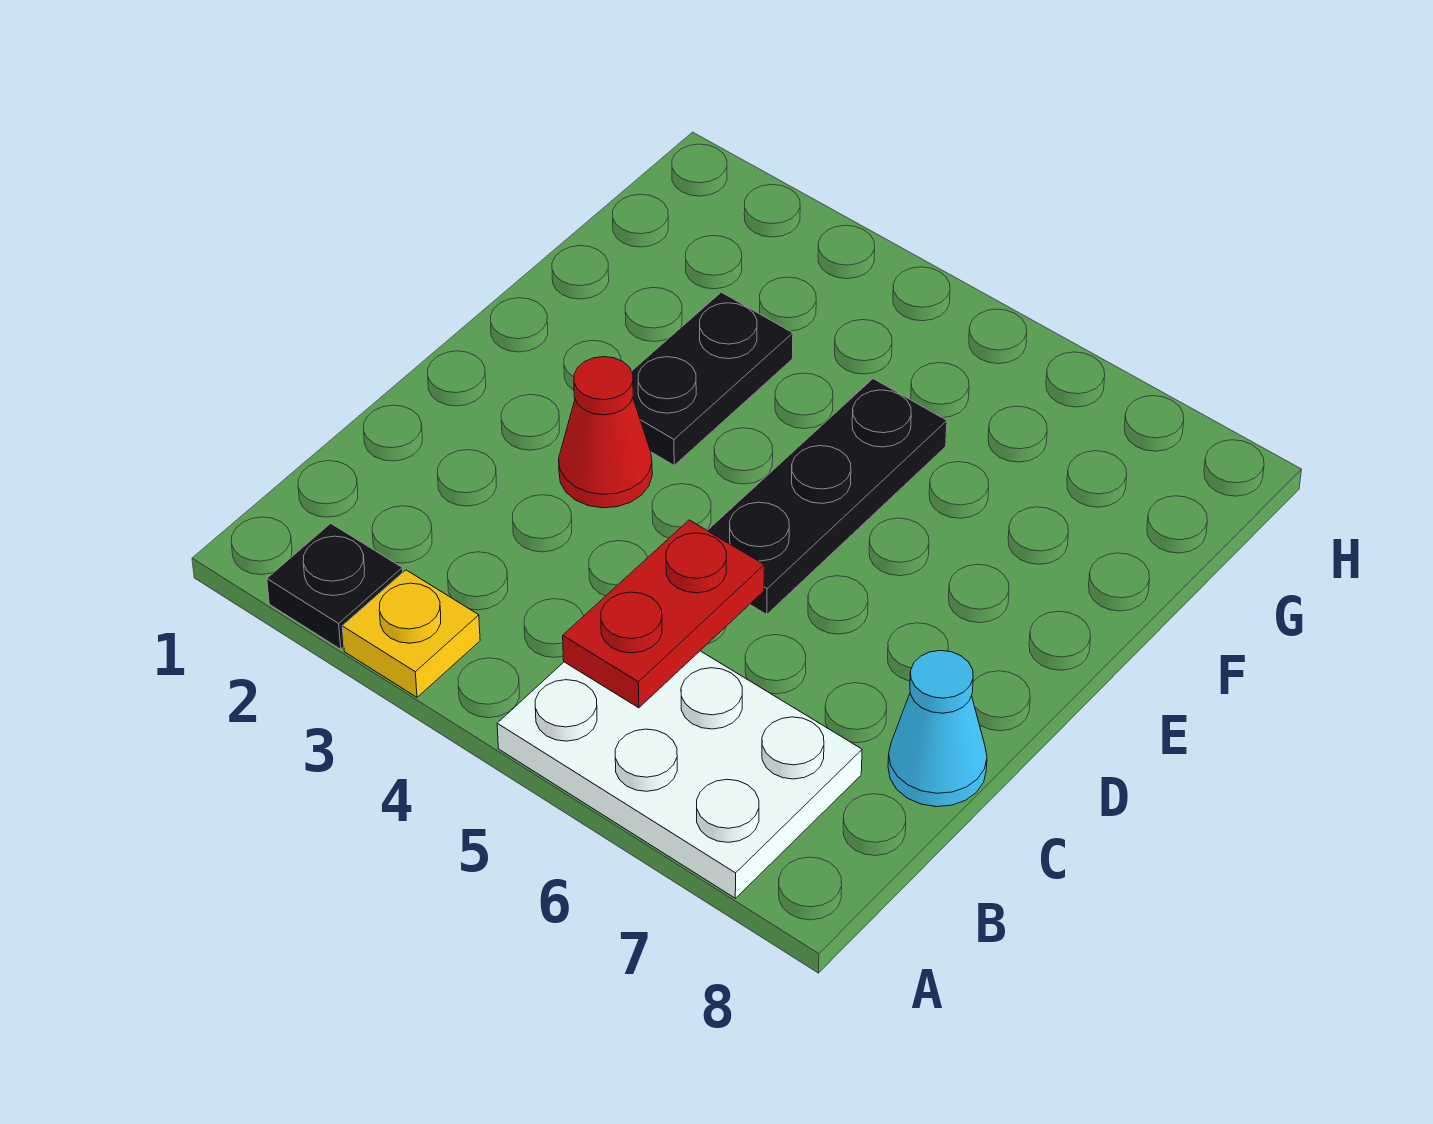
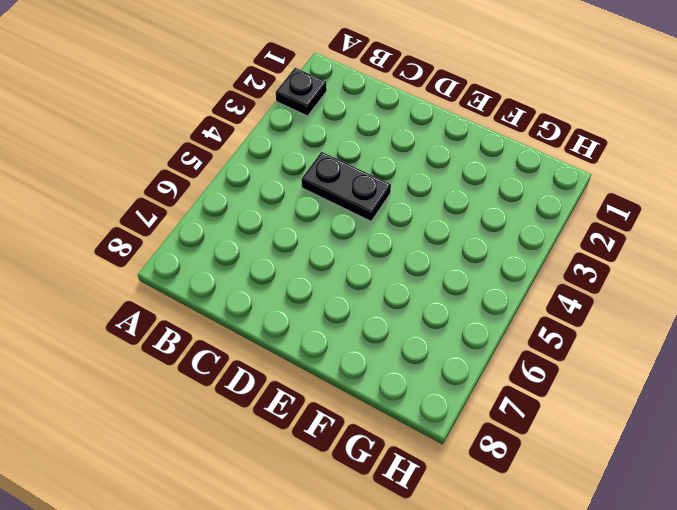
black plate C4:D4 level 1 -> black plate E3:F3 level 1
none -> yellow plate A3 level 1
none -> white plate A5:B7 level 1

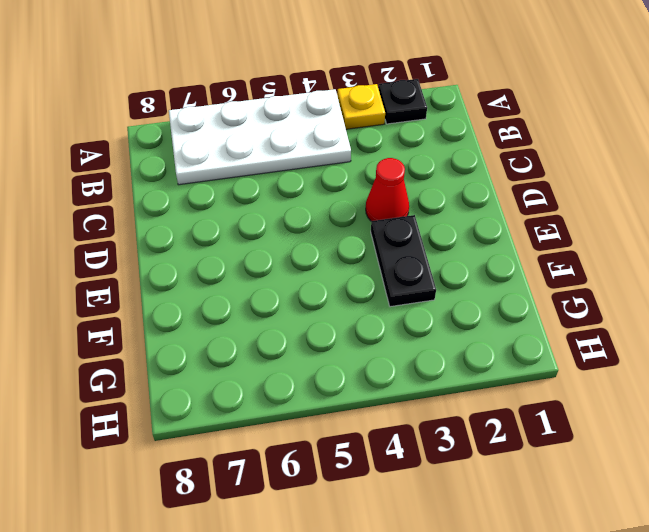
white plate A4:B7 level 1 -> white plate A5:B7 level 1
none -> cyan cone C8 level 1
none -> black plate D5:F5 level 1

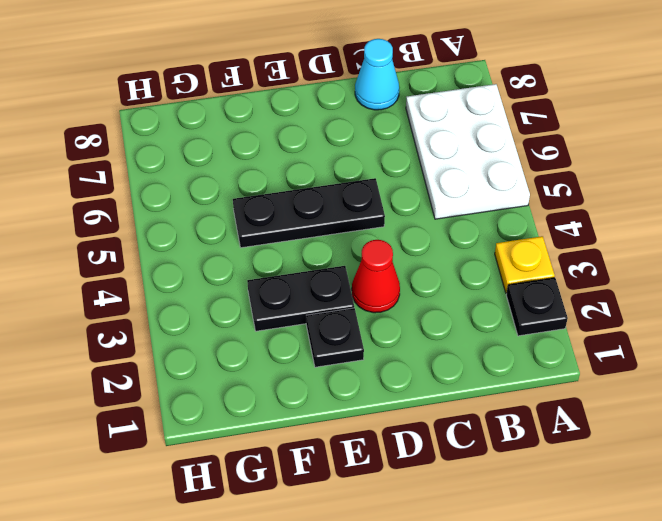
black plate E2 level 1 -> none
none -> red plate B5:C5 level 2

